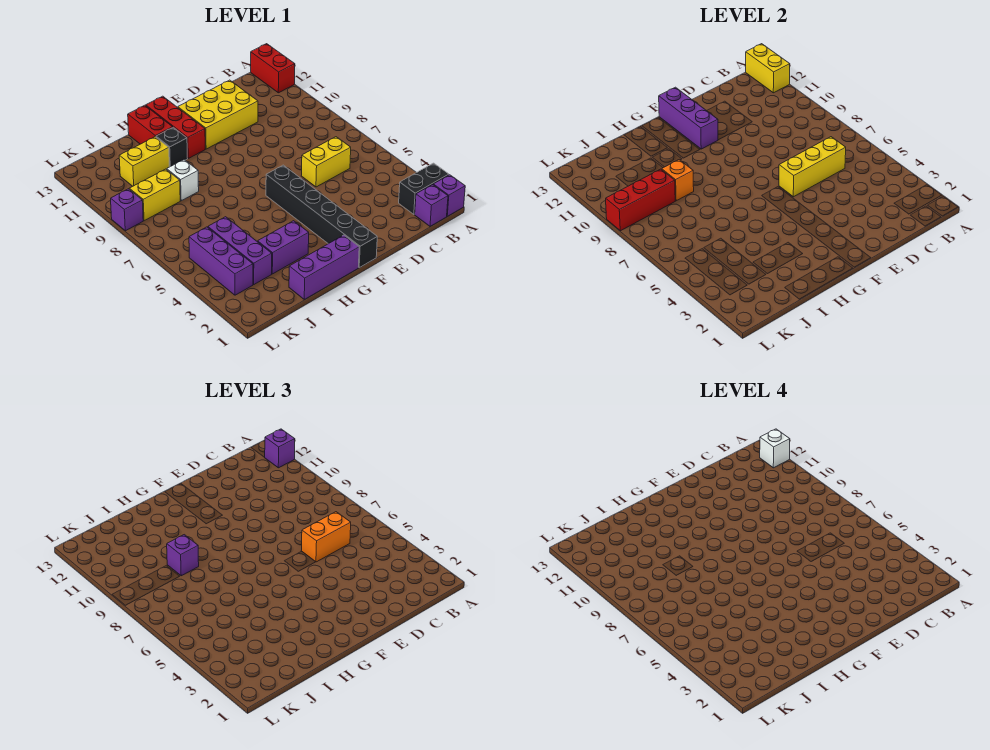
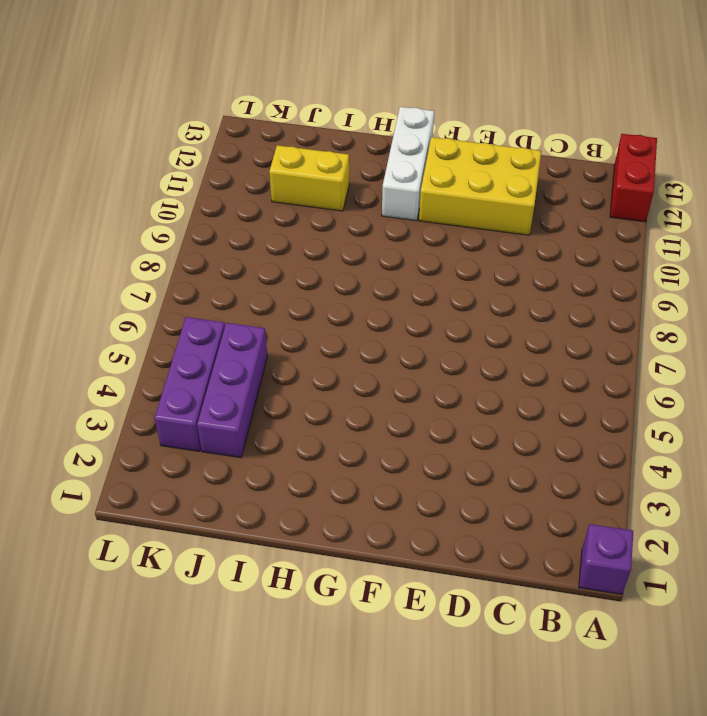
white brick G11:G13 level 1 -> red brick G11:G13 level 1
none -> black brick A2:B2 level 1
none -> purple brick B1 level 1
none -> yellow brick C6:D6 level 1

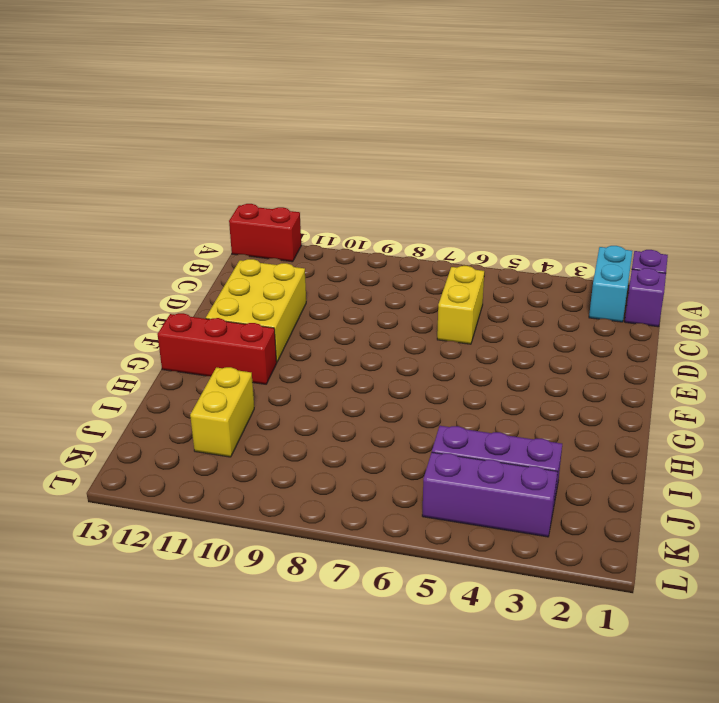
cyan brick A2:B2 level 1 -> black brick A2:B2 level 1
none -> black brick F1:F6 level 1
none -> purple brick G1:I1 level 1
none -> purple brick H3:I3 level 1

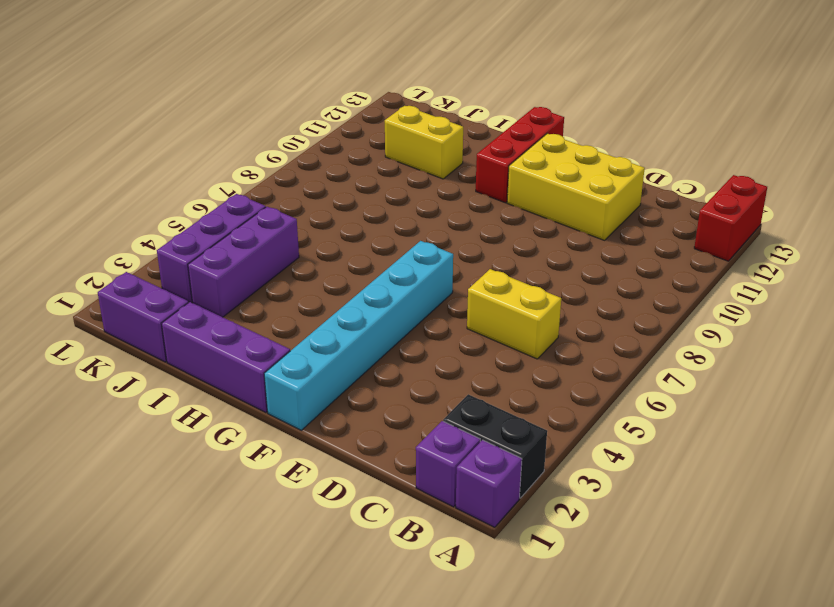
cyan brick F1:F6 level 1 -> black brick F1:F6 level 1
purple brick J1:K1 level 1 -> purple brick H3:I3 level 1
none -> black brick H11 level 1
none -> red brick H12:H13 level 1
none -> white brick I9 level 1

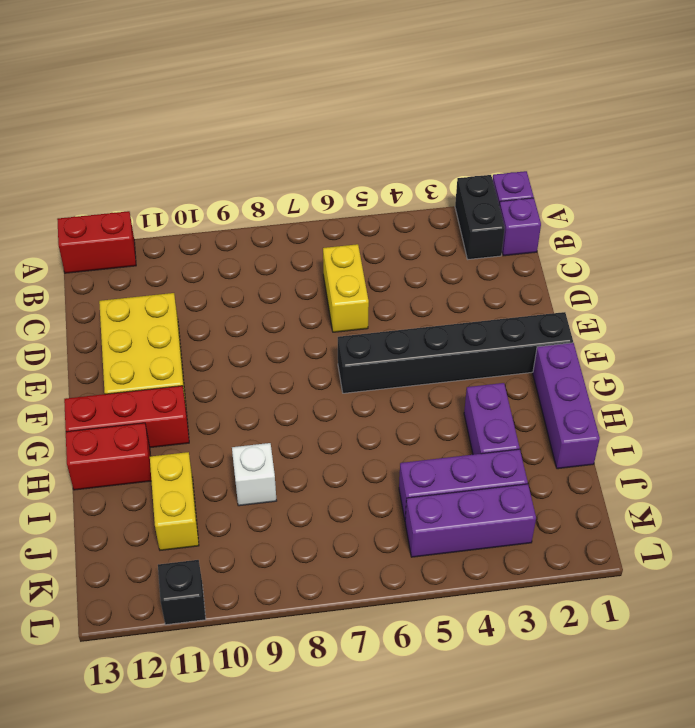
black brick L11 level 1 -> black brick H11 level 1
none -> yellow brick J9:K9 level 1
none -> purple brick L9 level 1
none -> yellow brick A12:A13 level 2

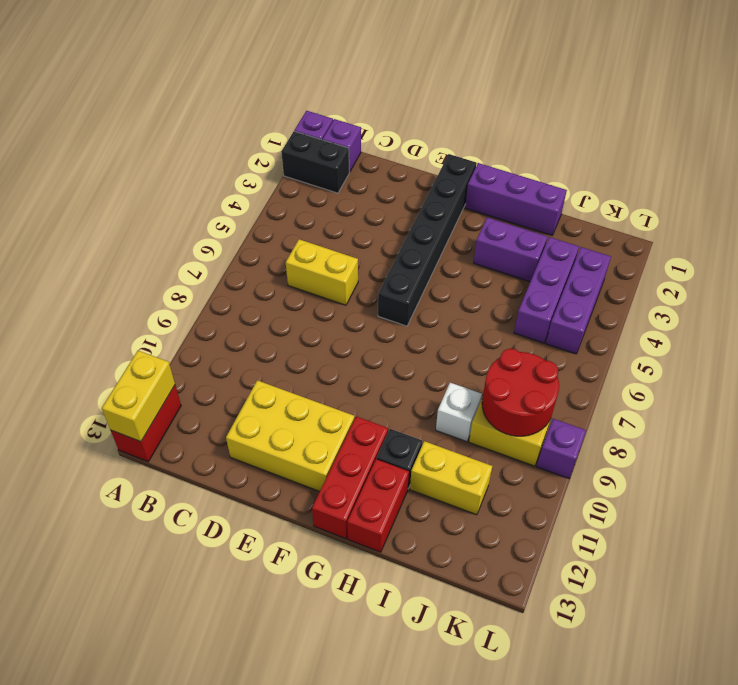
red round brick J8:K9 level 2 -> red brick J9:L9 level 2
none -> yellow brick C6:E6 level 2
none -> purple brick F11:F13 level 2
none -> orange brick I9 level 2

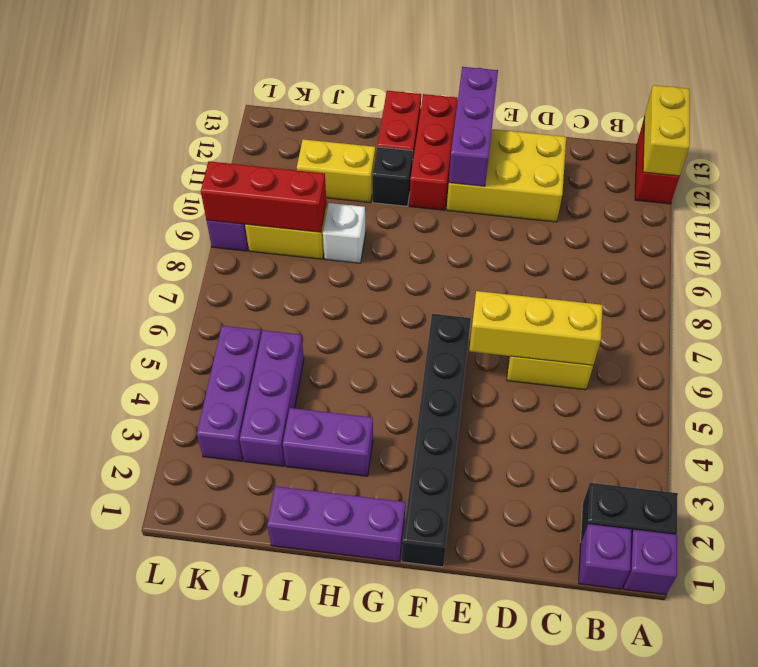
none -> orange brick I9 level 2
none -> purple brick A12 level 3
none -> orange brick C6:D6 level 3

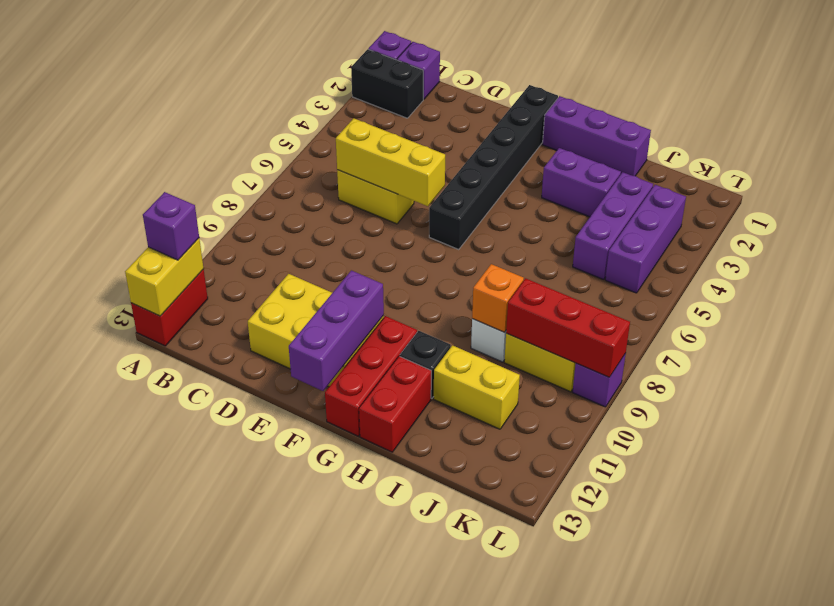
none -> orange brick C6:D6 level 3
none -> purple brick I9 level 3
none -> white brick A12 level 4

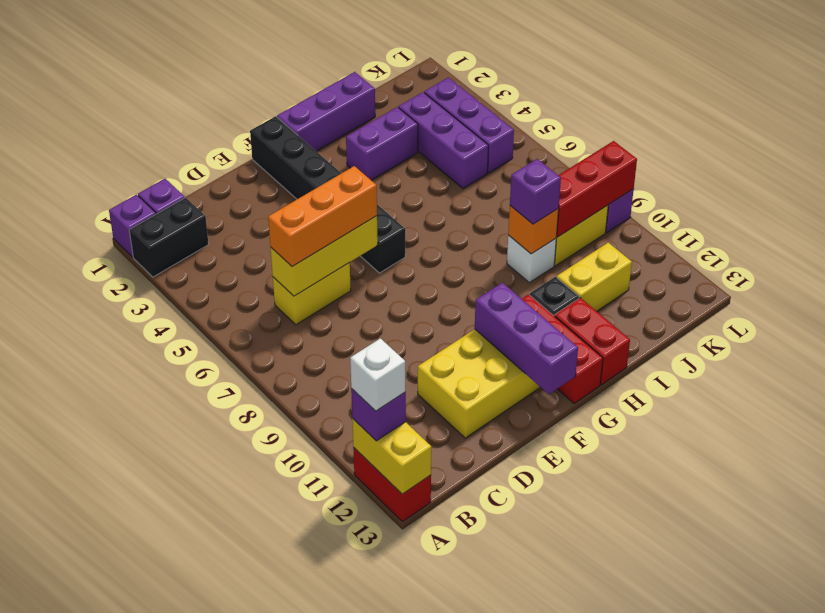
orange brick C6:E6 level 3 -> orange brick C6:D6 level 3

